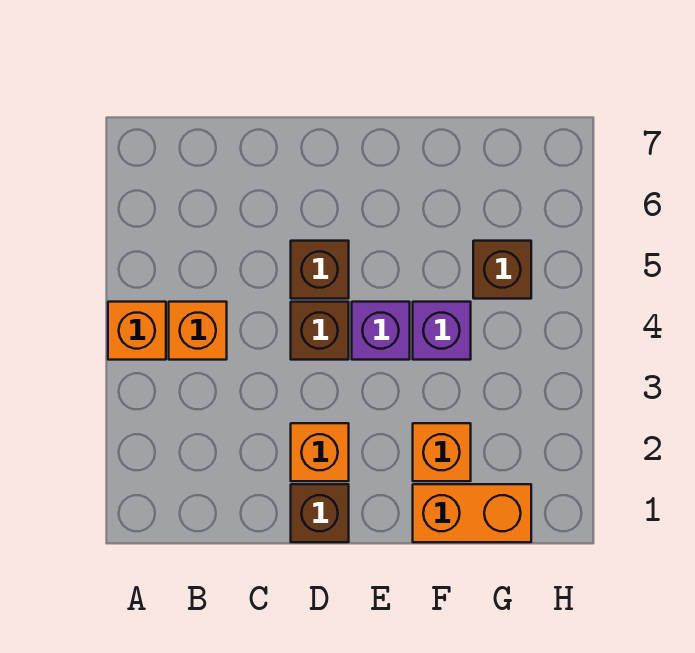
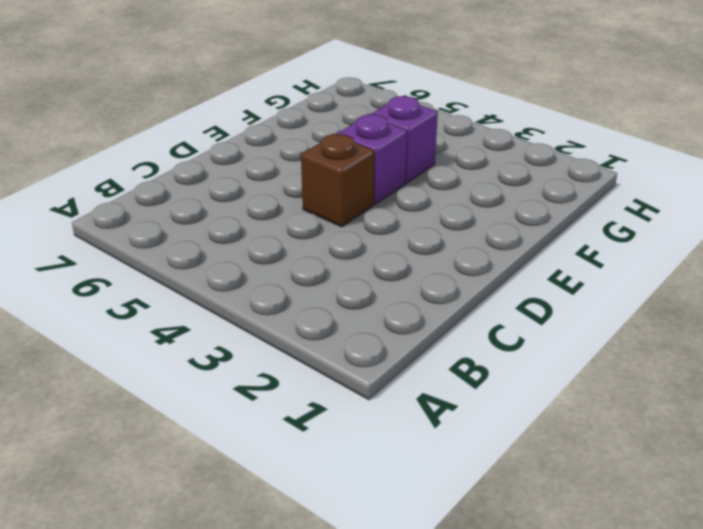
none -> orange brick A4 level 1
none -> orange brick B4 level 1

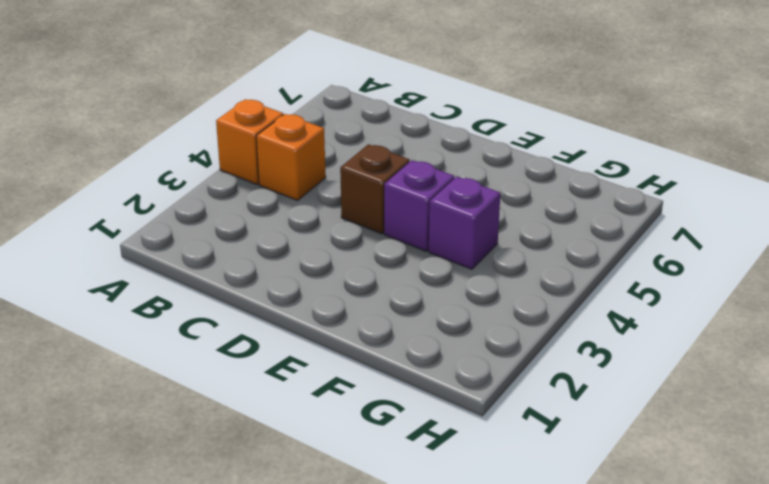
none -> brown brick D1 level 1
none -> orange brick D2 level 1

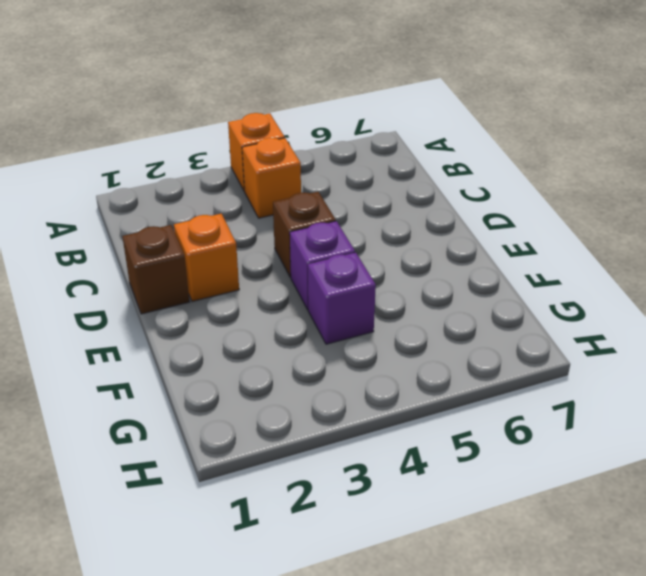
none -> brown brick D5 level 1
none -> orange brick F1:G1 level 1

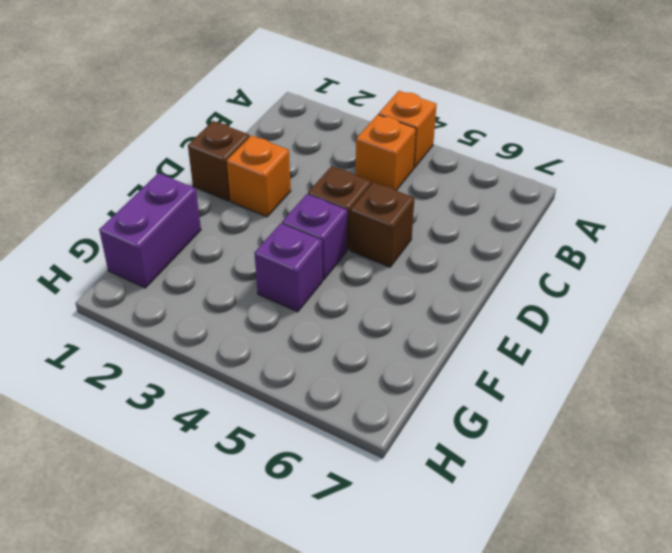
purple brick F1:G1 level 1 -> orange brick F1:G1 level 1
none -> orange brick F2 level 1
none -> brown brick G5 level 1

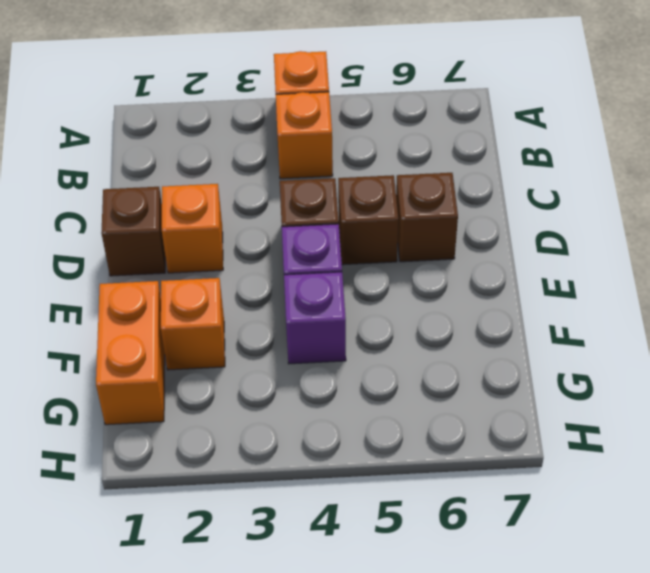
brown brick D6 level 1 -> brown brick G5 level 1

